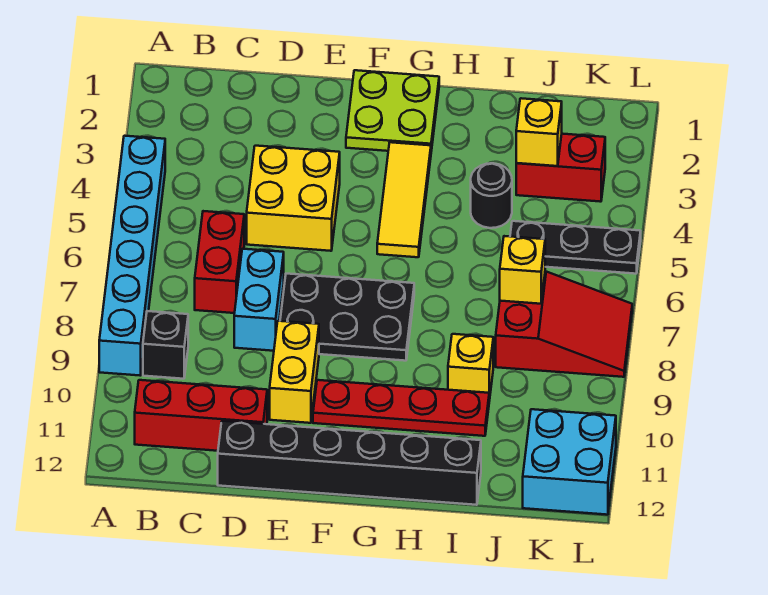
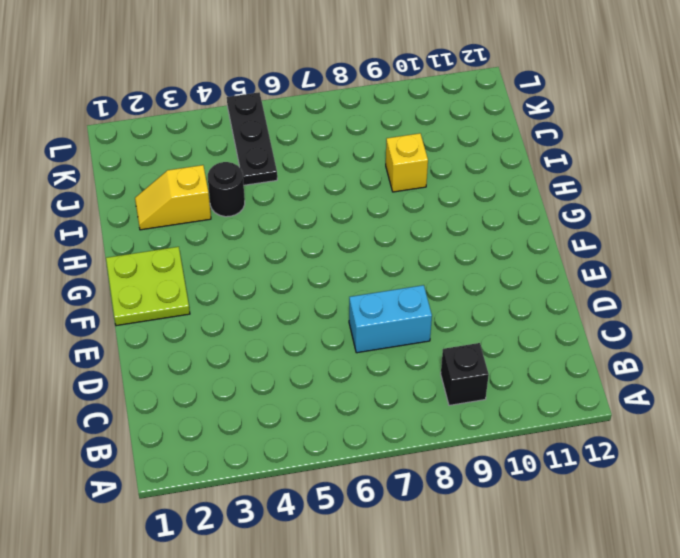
yellow slope I2:I3 level 1 top 3 -> none
none -> cyan brick A4:A9 level 1
none -> red brick B11:D11 level 1
none -> red brick C6:C7 level 1

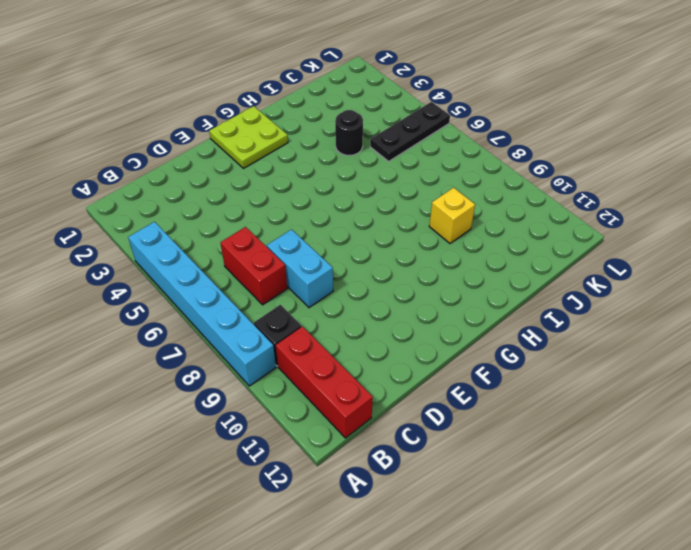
red brick B10:B12 level 1 -> red brick B11:D11 level 1
none -> yellow brick D4:E5 level 1
none -> black brick D12:I12 level 1
none -> black plate E7:G8 level 1

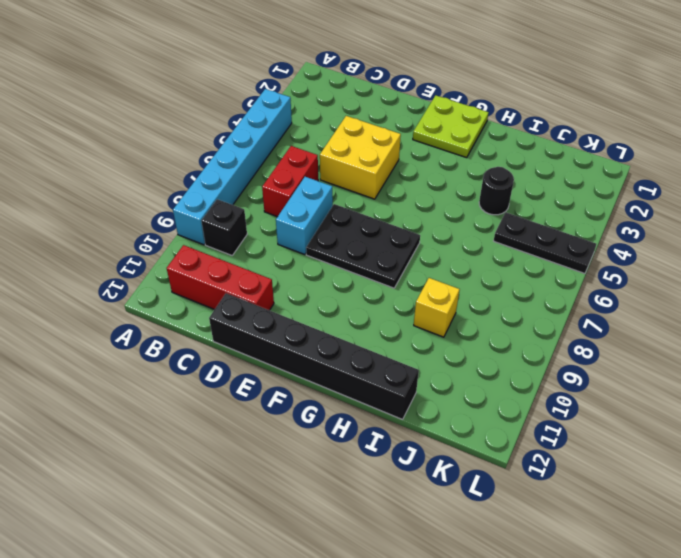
none -> yellow brick E9:E10 level 1
none -> red plate F10:I10 level 1
none -> yellow tile G3:G5 level 1

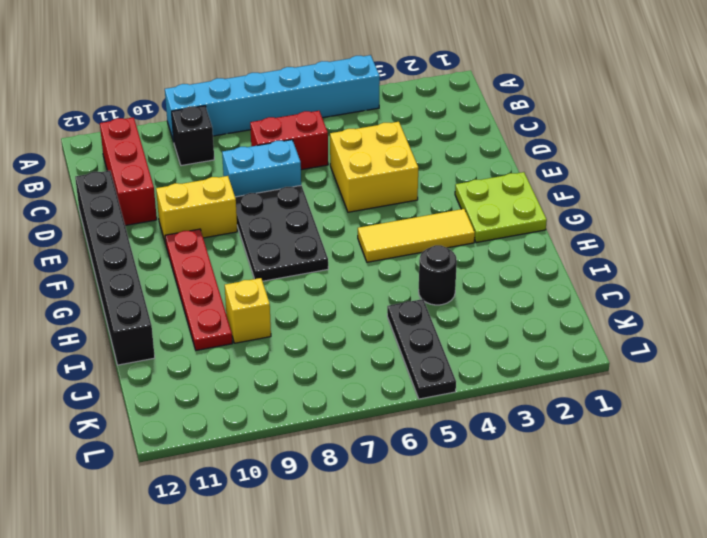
none -> red brick J3:K3 level 1
none -> red slope J7:L8 level 1 top J
none -> cyan brick K11:L12 level 1

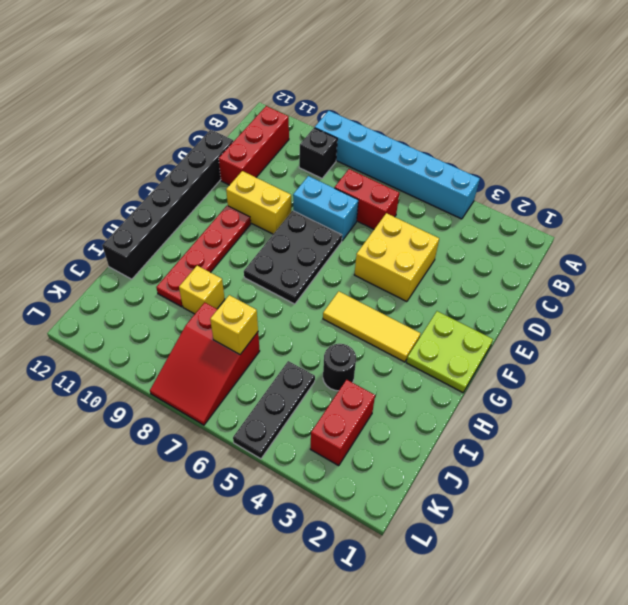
none -> cyan brick K11:L12 level 1
none -> yellow brick J3 level 2

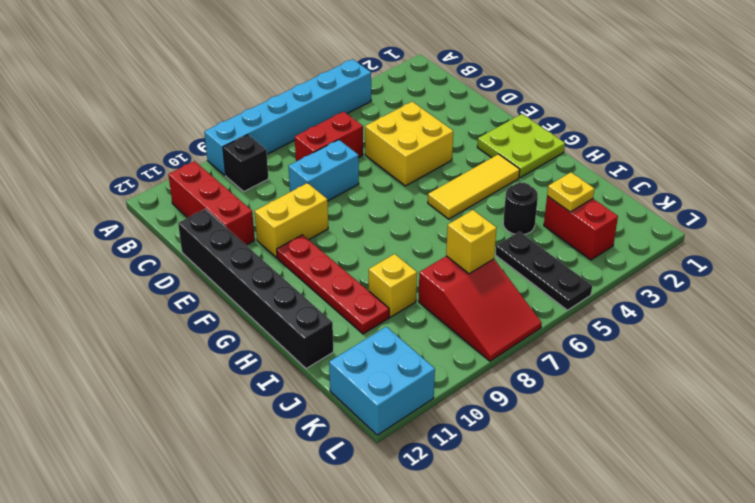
yellow plate J3 level 2 -> yellow brick J3 level 2
none -> black plate E7:G8 level 1

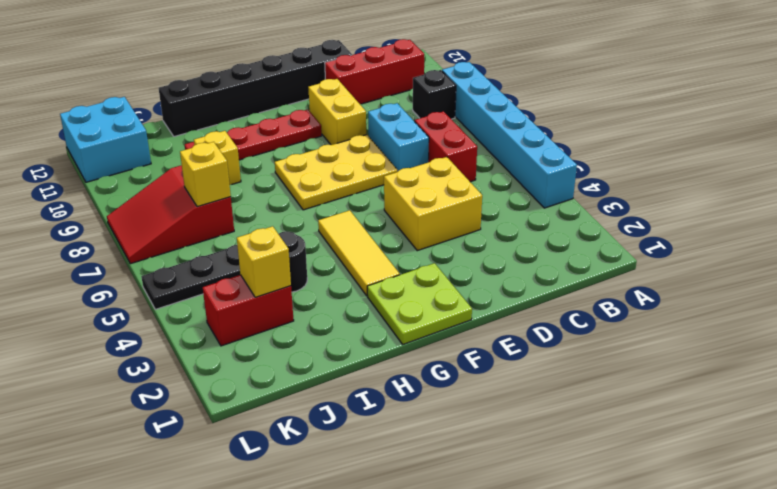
yellow plate E7:G8 level 1 -> black plate E7:G8 level 1

